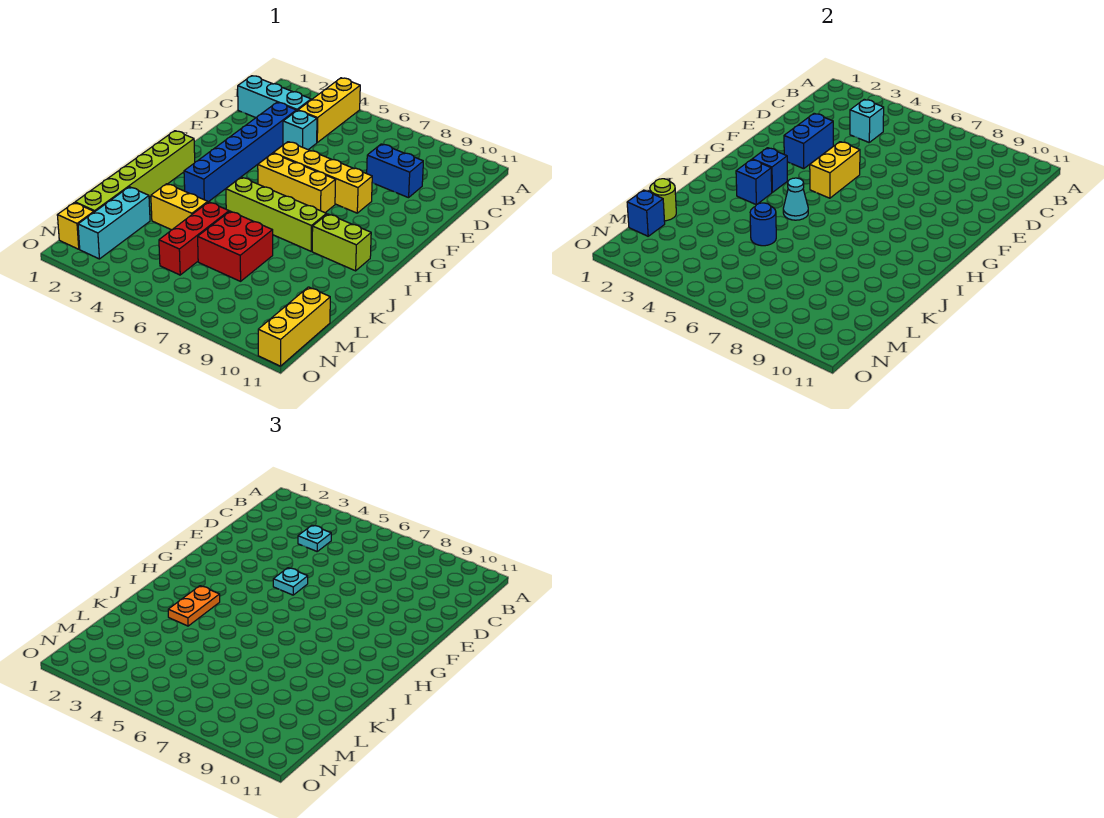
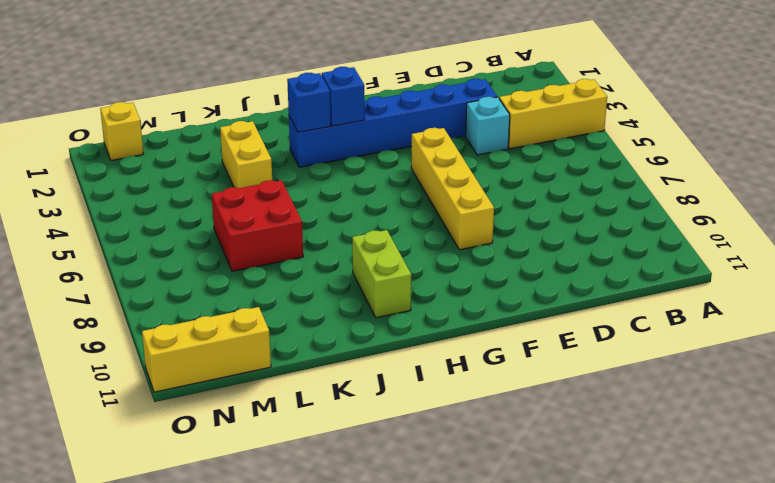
none -> cyan brick C1:C3 level 1
none -> blue brick D8:D9 level 1
none -> yellow brick G5:G7 level 1

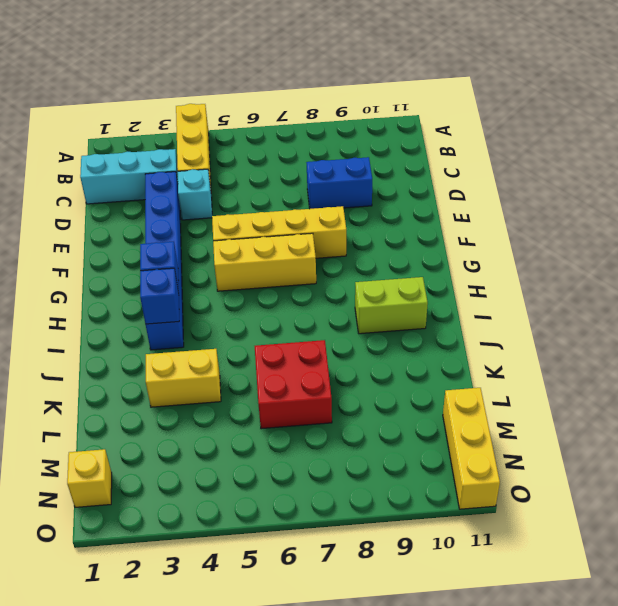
none -> lime brick H1:M1 level 1
none -> lime brick I5:I8 level 1
none -> red brick K5:M5 level 1

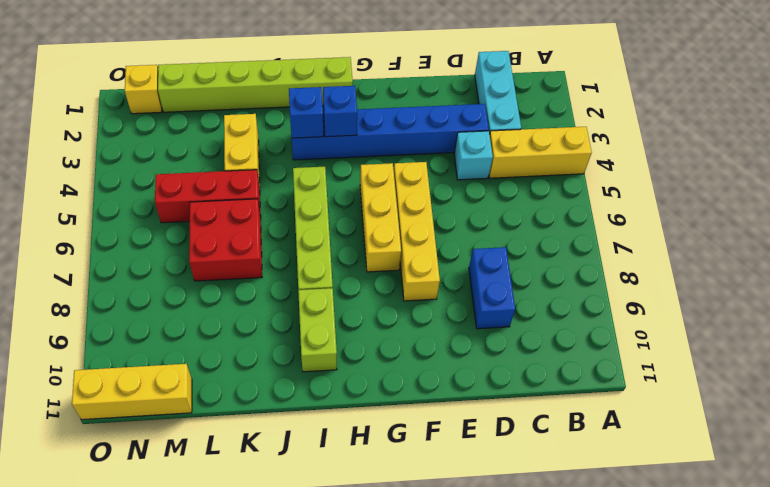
none -> cyan brick L2:N2 level 1
none -> cyan brick C4 level 2
none -> blue brick E3:F3 level 2

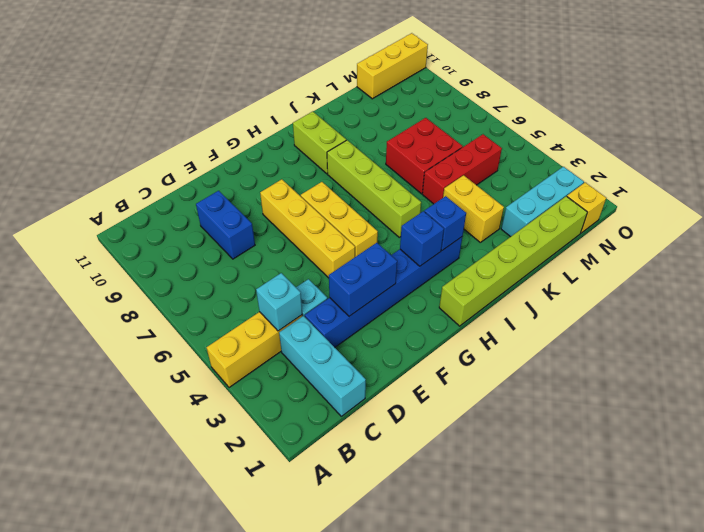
none -> yellow brick F5:G5 level 2
none -> cyan cone I5 level 2
none -> blue round brick K5 level 2

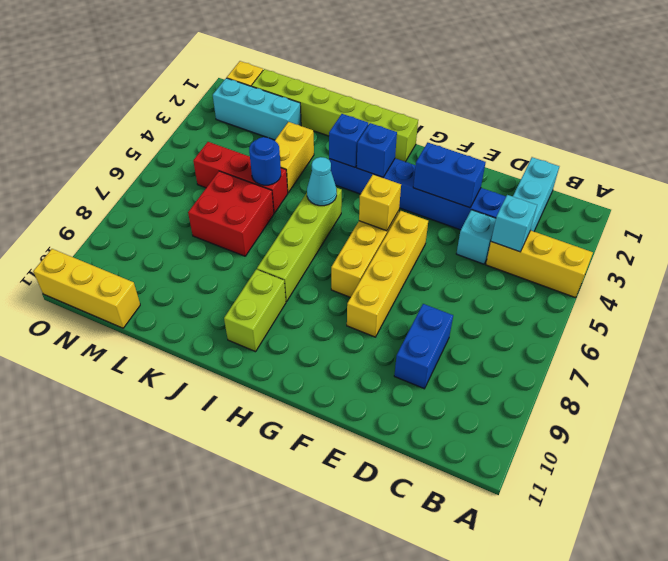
yellow brick G5 level 2 -> yellow brick F5:G5 level 2
none -> lime round brick L1 level 2
none -> blue brick M1 level 2
none -> cyan plate C4 level 3

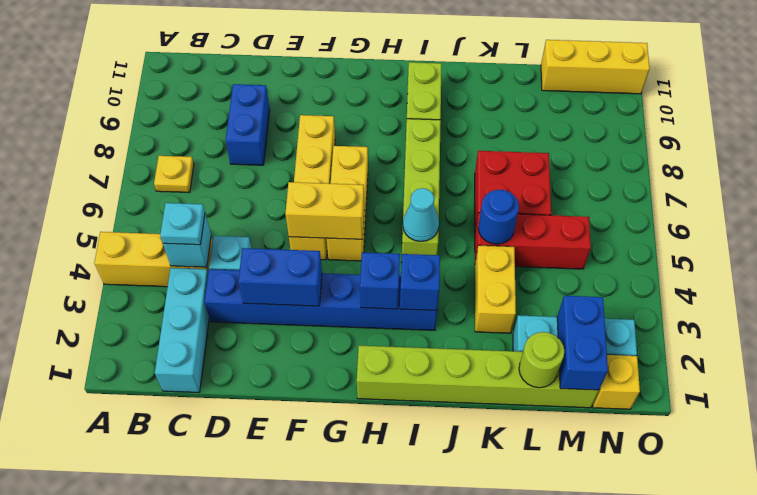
yellow plate B7 level 1 -> none
blue brick M1:M2 level 2 -> blue brick M1 level 2
none -> cyan plate F5 level 3
none -> orange plate I3:J3 level 3

